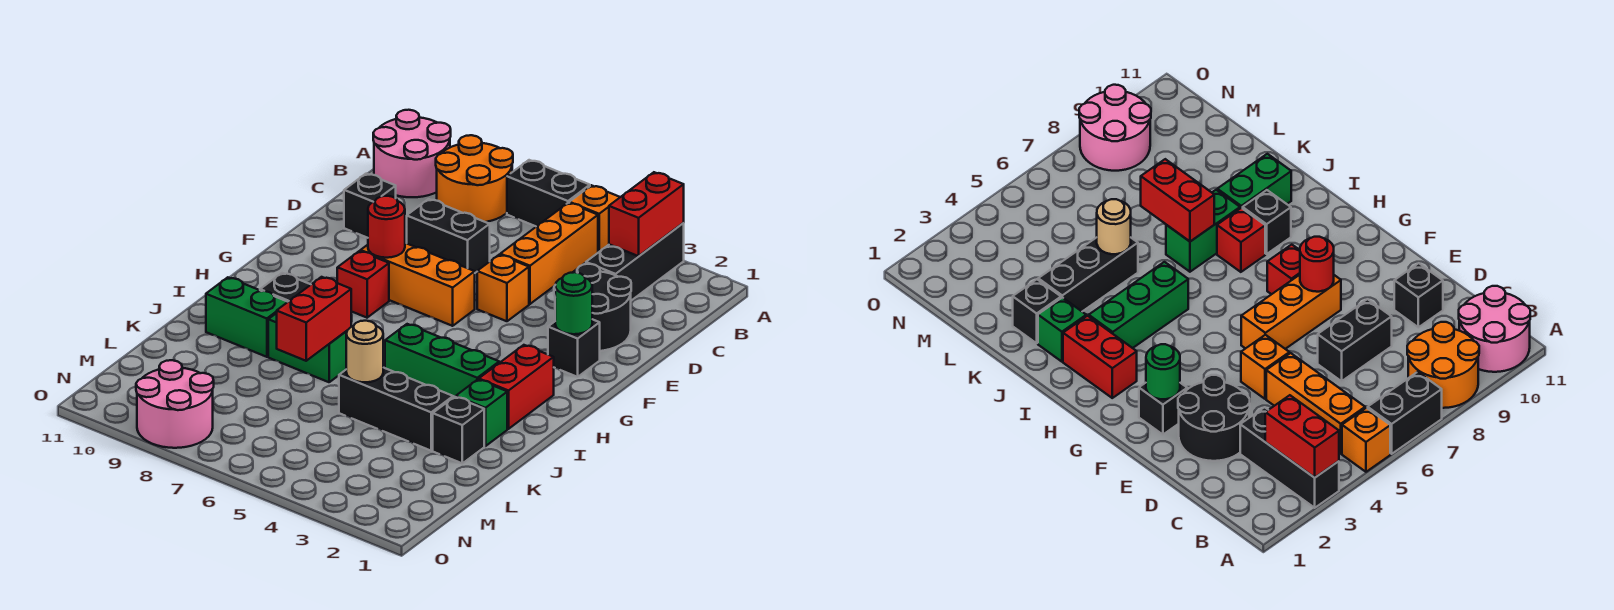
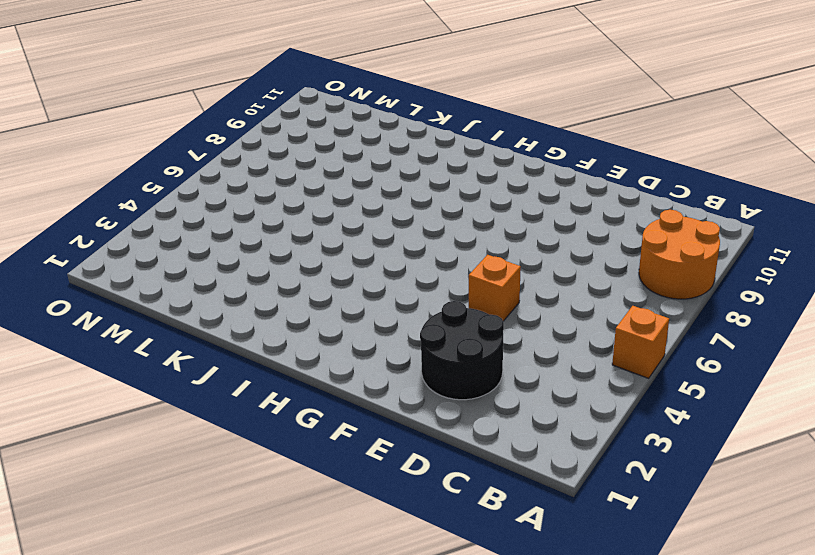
none -> black brick A3:C3 level 1
none -> black brick A6:A7 level 1
none -> pink round brick A10:B11 level 1

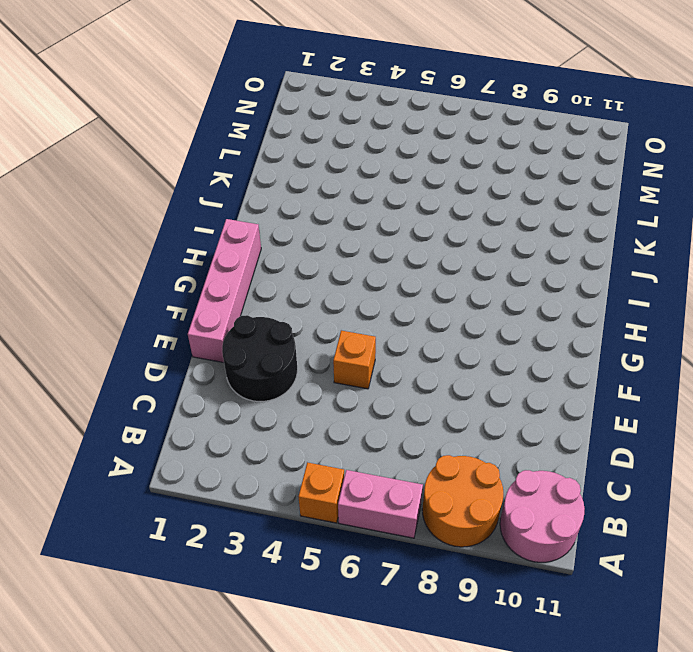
pink brick A6:A7 level 1 -> black brick A6:A7 level 1
pink brick E1:H1 level 1 -> none
none -> black brick A3:C3 level 1
none -> orange brick B5:D5 level 1
none -> black brick D7:D8 level 1

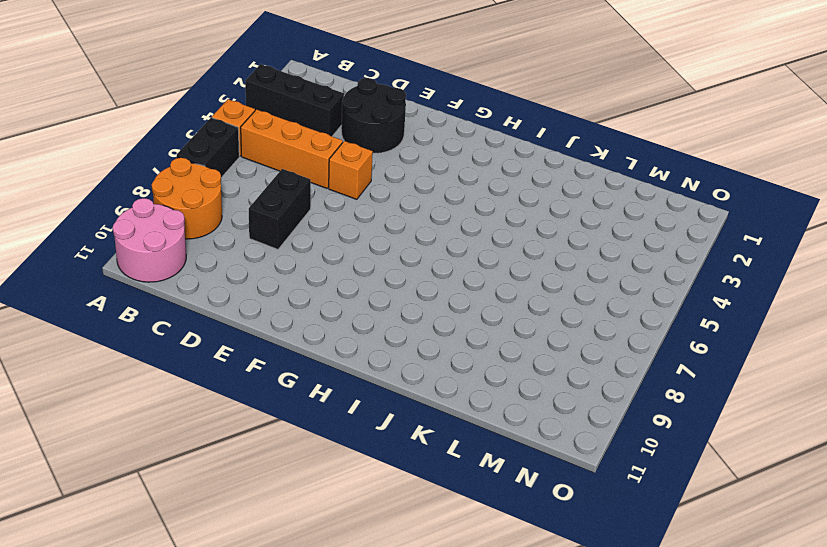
none -> black brick D10 level 1
none -> black brick F2 level 1
none -> orange brick F6:F8 level 1

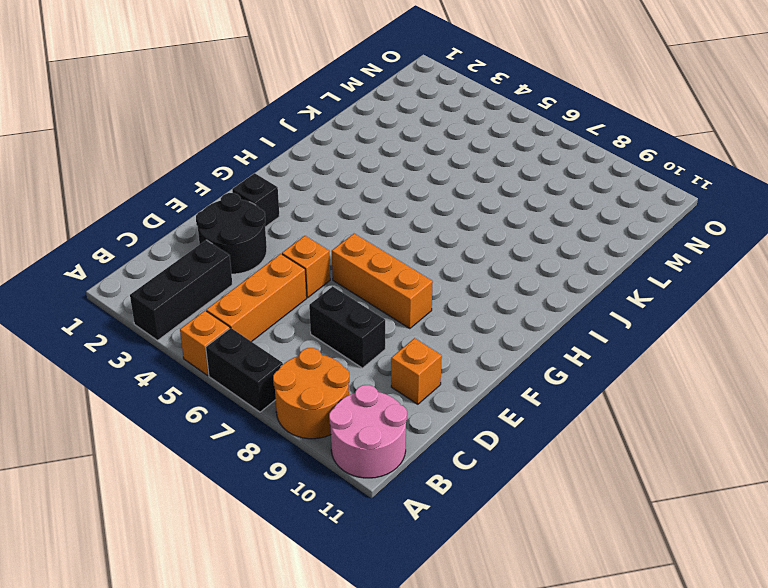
orange brick D10 level 1 -> black brick D10 level 1
none -> red brick G8 level 1
none -> red brick H2:I2 level 1
none -> green brick I3:I5 level 1

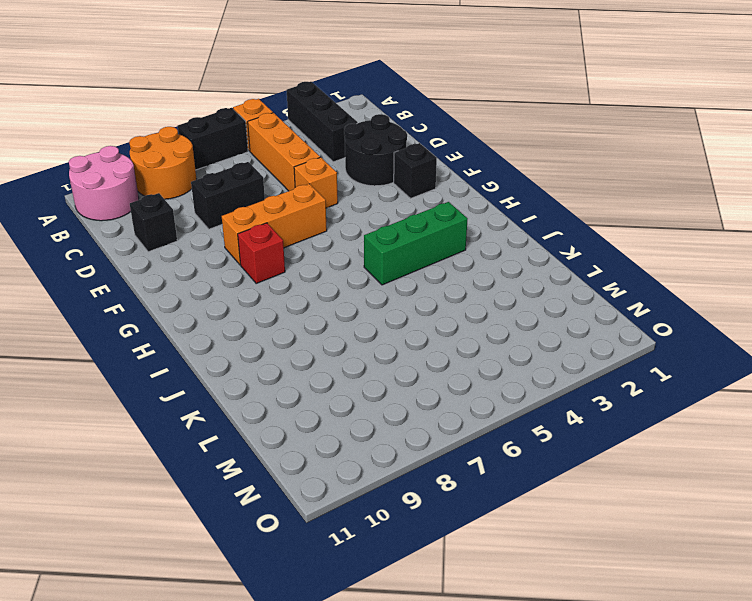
none -> red brick H2:I2 level 1
none -> red brick I8 level 1
none -> black brick I9 level 1

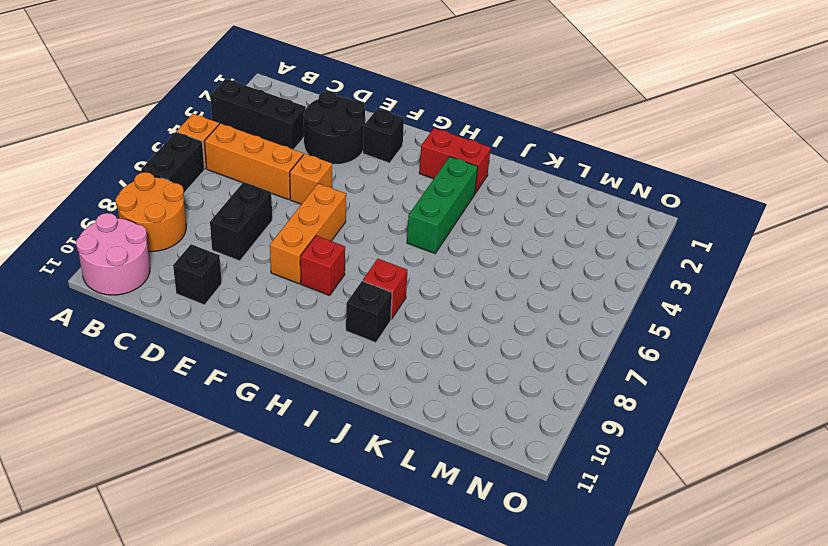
none -> green brick J2 level 1
none -> green brick J7:J8 level 1
none -> green brick J9:J10 level 1

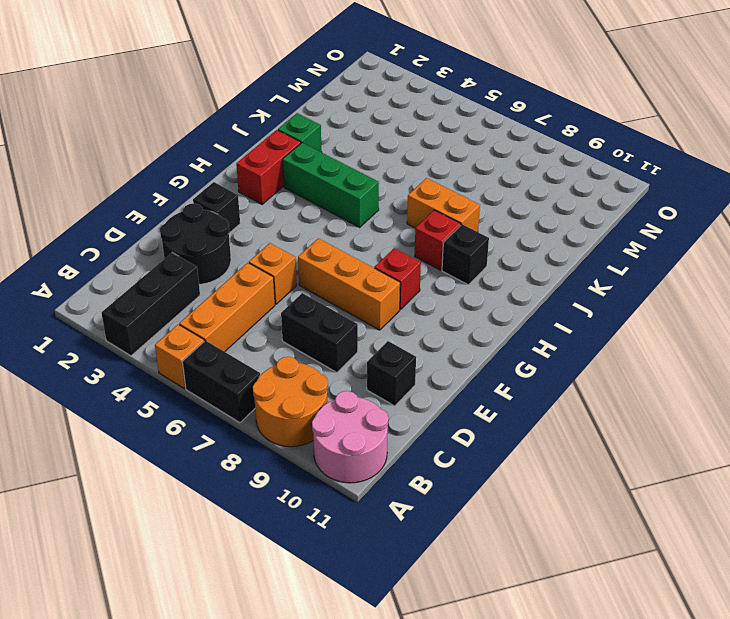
orange brick J7:J8 level 1 -> green brick J7:J8 level 1
none -> green brick J9:J10 level 1
none -> black brick K2 level 1
none -> black brick K3:K5 level 1

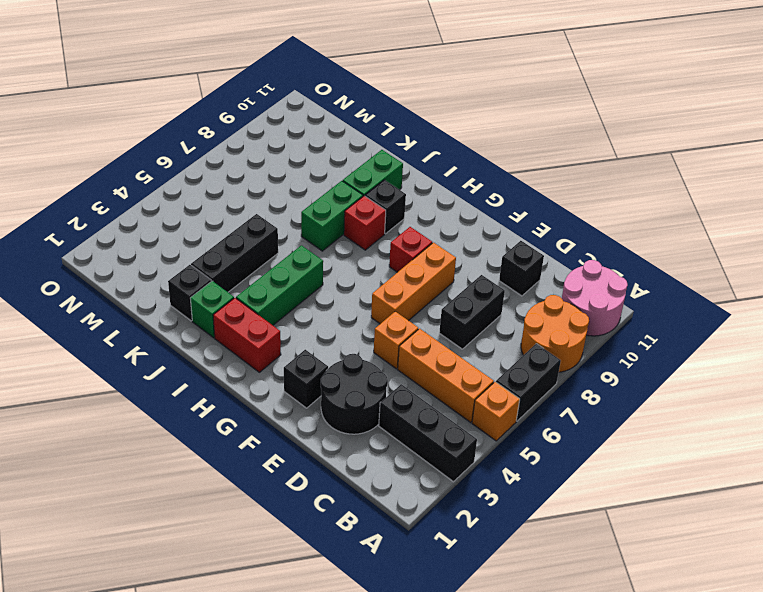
none -> pink round brick N8:O9 level 1
none -> red brick A3:B3 level 2
none -> green round brick F2 level 2

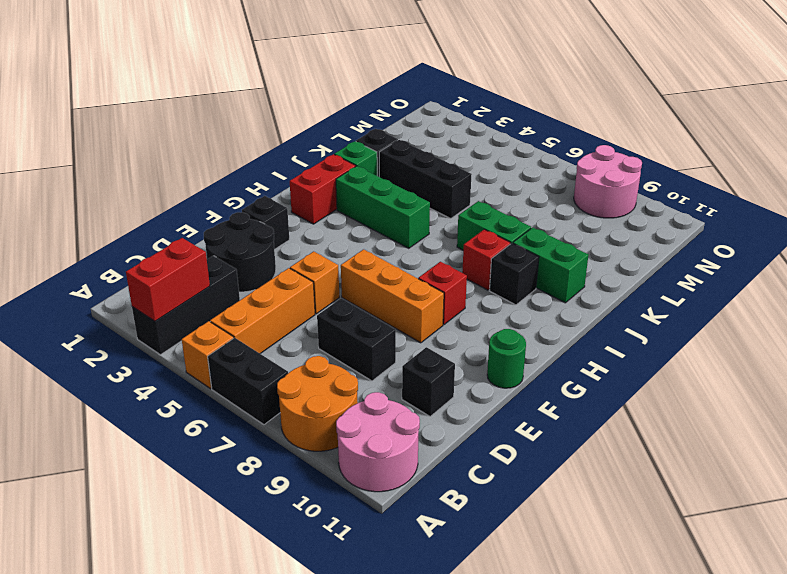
green round brick F11 level 1 -> green round brick F2 level 2
none -> red round brick F8 level 2
none -> red brick J7:K7 level 2
none -> tan round brick K5 level 2

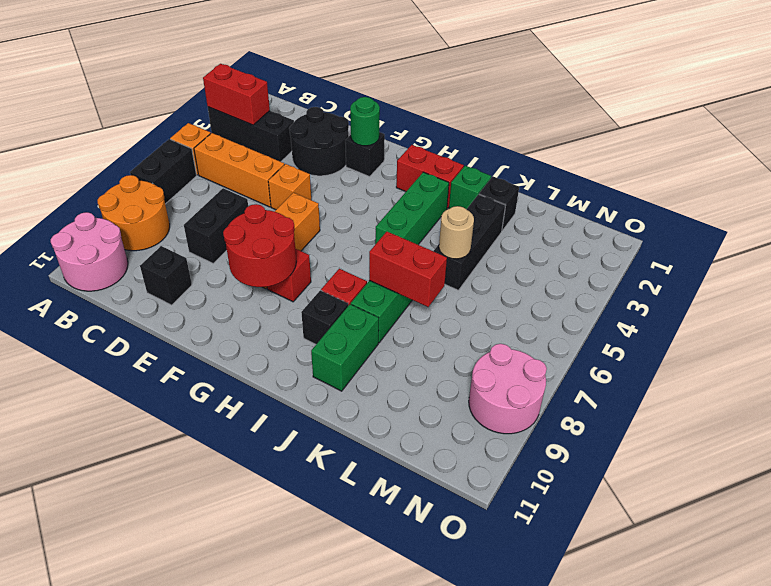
red round brick F8:G9 level 2 -> red round brick F8 level 2

